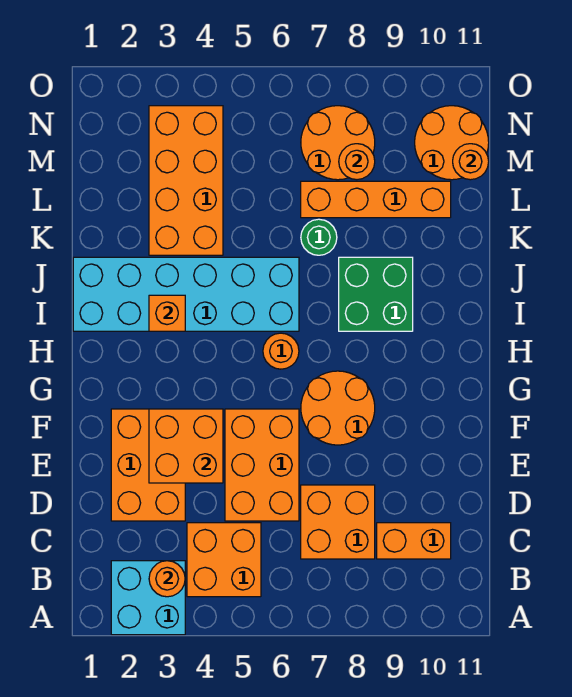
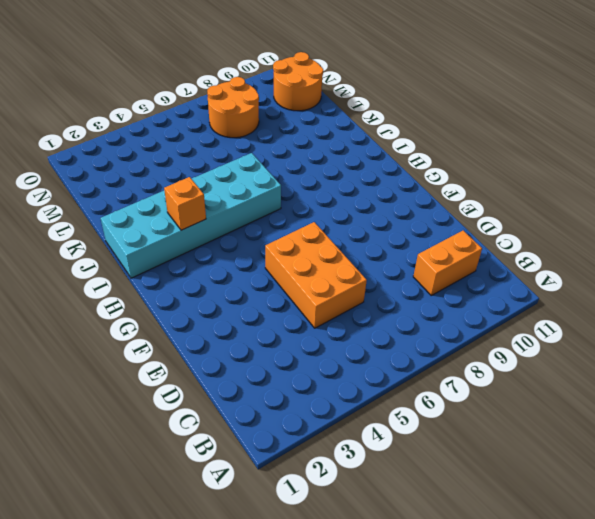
none -> cyan brick A2:B3 level 1
none -> orange brick B4:C5 level 1
none -> orange brick C7:D8 level 1

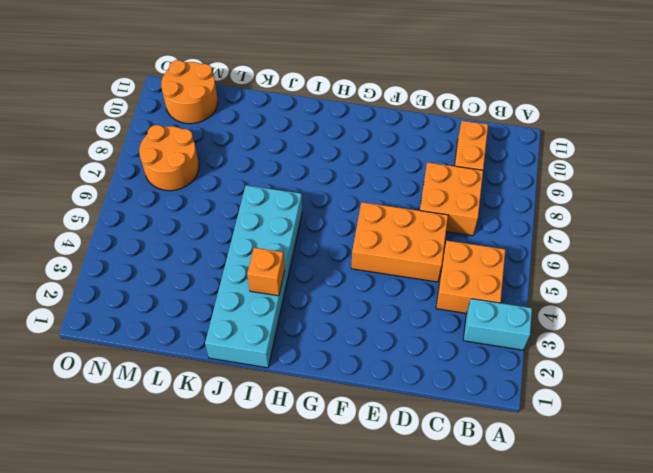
cyan brick A3:B3 level 1 -> cyan brick A2:B3 level 1
none -> orange brick D2:F3 level 1
none -> orange round brick F7:G8 level 1
none -> orange round brick H6 level 1

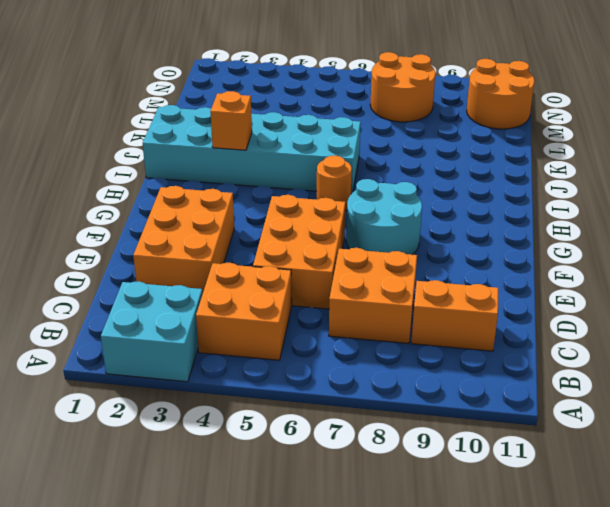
cyan round brick F7:G8 level 1 -> orange round brick F7:G8 level 1
none -> green brick I8:J9 level 1
none -> orange brick K3:N4 level 1
none -> green round brick K7 level 1

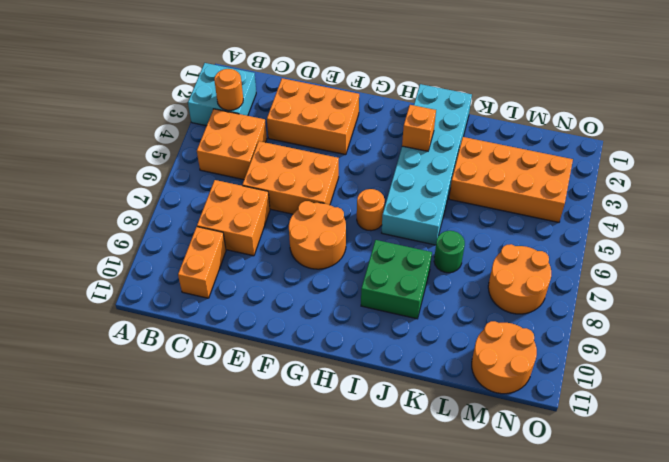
none -> orange brick L7:L10 level 1
none -> orange brick E3:F4 level 2
none -> orange round brick M8 level 2

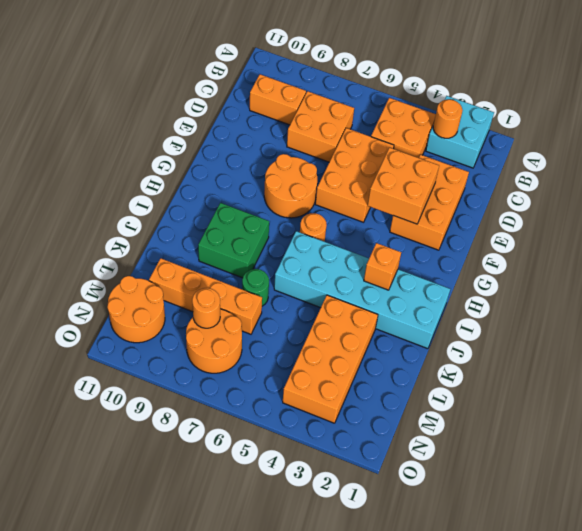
none -> orange round brick M11 level 2

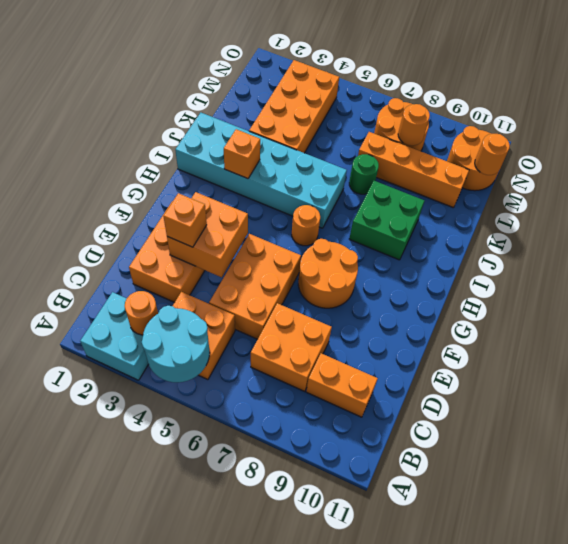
cyan round brick A4:B5 level 2 -> none
orange brick E3 level 3 -> none

